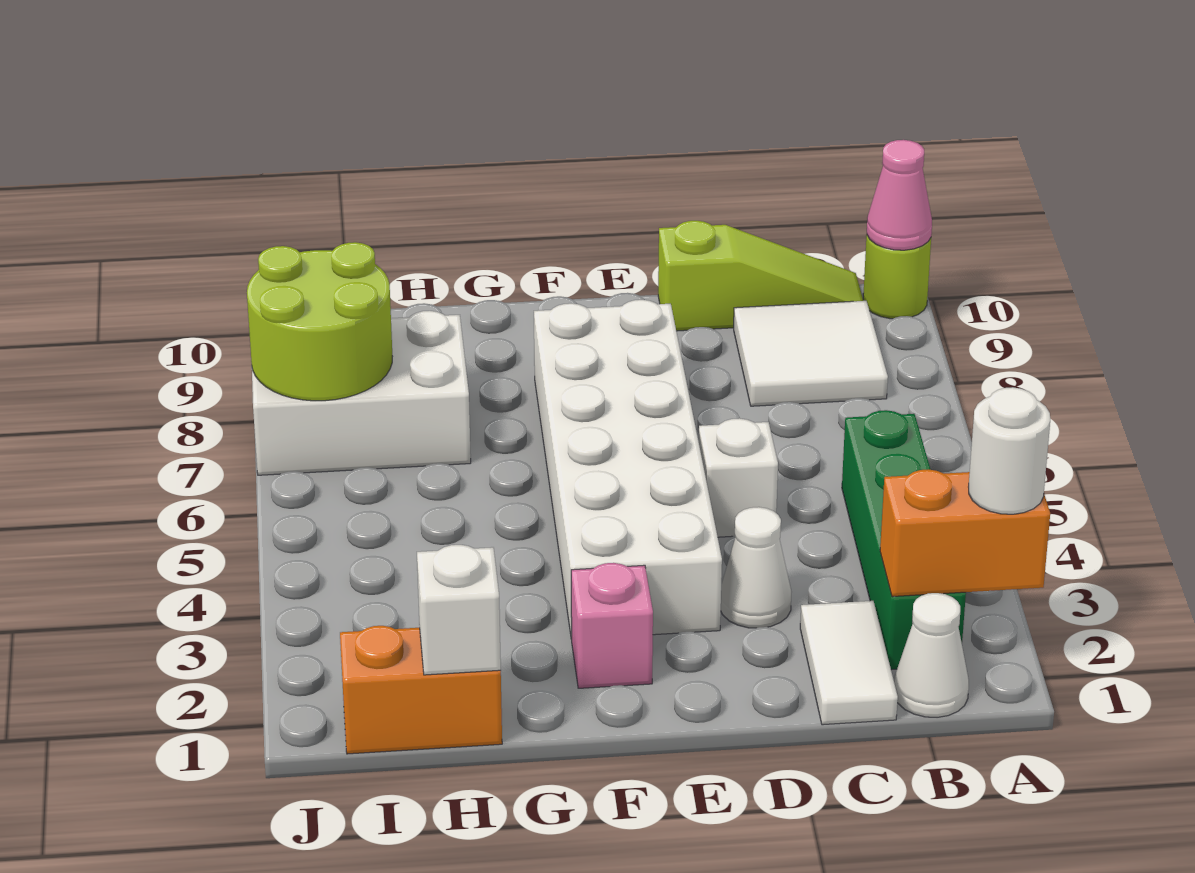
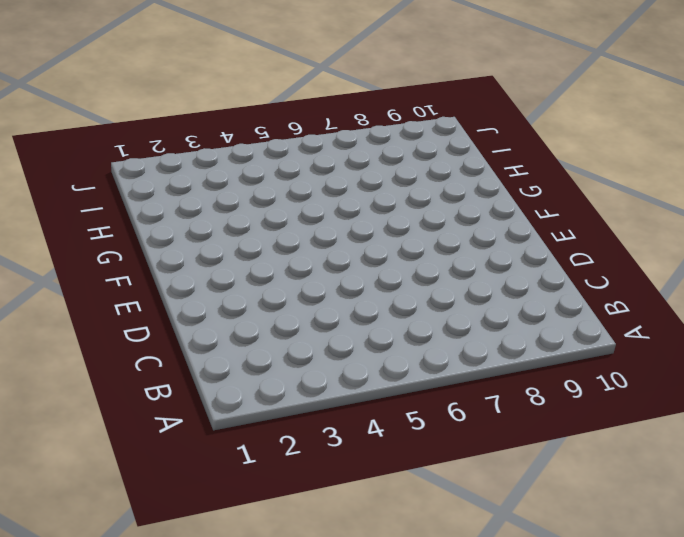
none -> lime round brick A10 level 1
none -> white cone B1 level 1
none -> green brick B2:B5 level 1

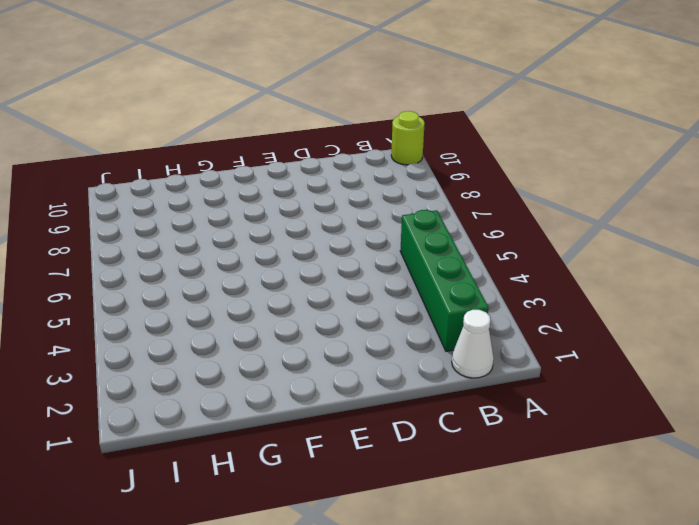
none -> white tile B8:C9 level 1
none -> lime slope B10:D10 level 1 top D
none -> white tile C1:C2 level 1

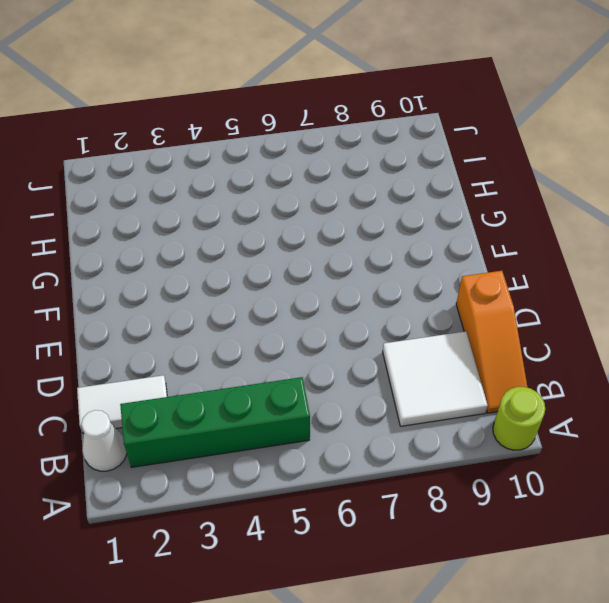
orange slope B10:D10 level 1 top D -> lime slope B10:D10 level 1 top D
none -> white cone D3 level 1
none -> white brick D5 level 1
none -> white brick E3:F8 level 1

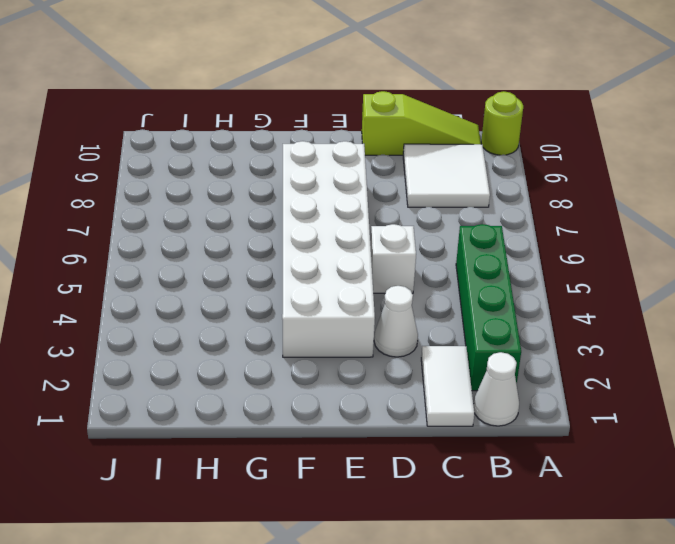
none -> pink brick F2 level 1
none -> orange brick H1:I1 level 1
none -> white brick H7:J8 level 1

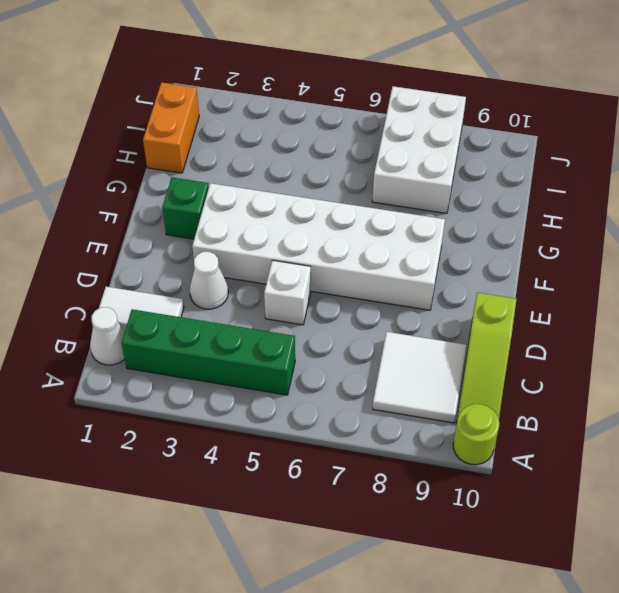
green brick F2 level 1 -> pink brick F2 level 1
none -> orange brick A2:B2 level 2
none -> pink cone A10 level 2
none -> white brick H1 level 2

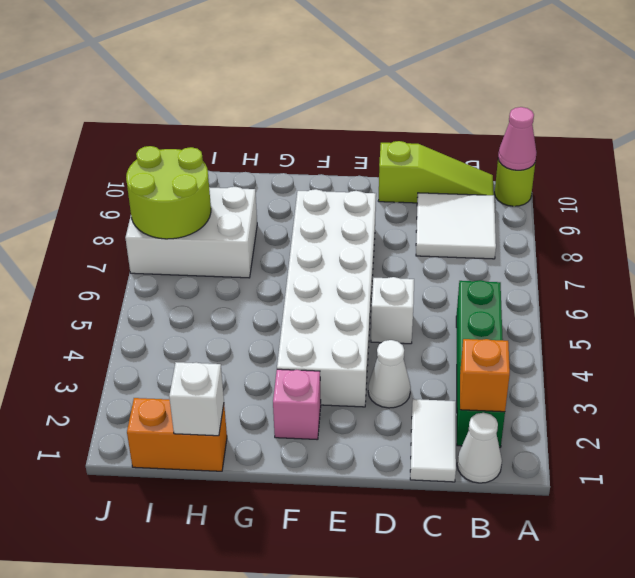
orange brick B2 level 2 -> orange brick A2:B2 level 2
none -> white round brick A2 level 3

